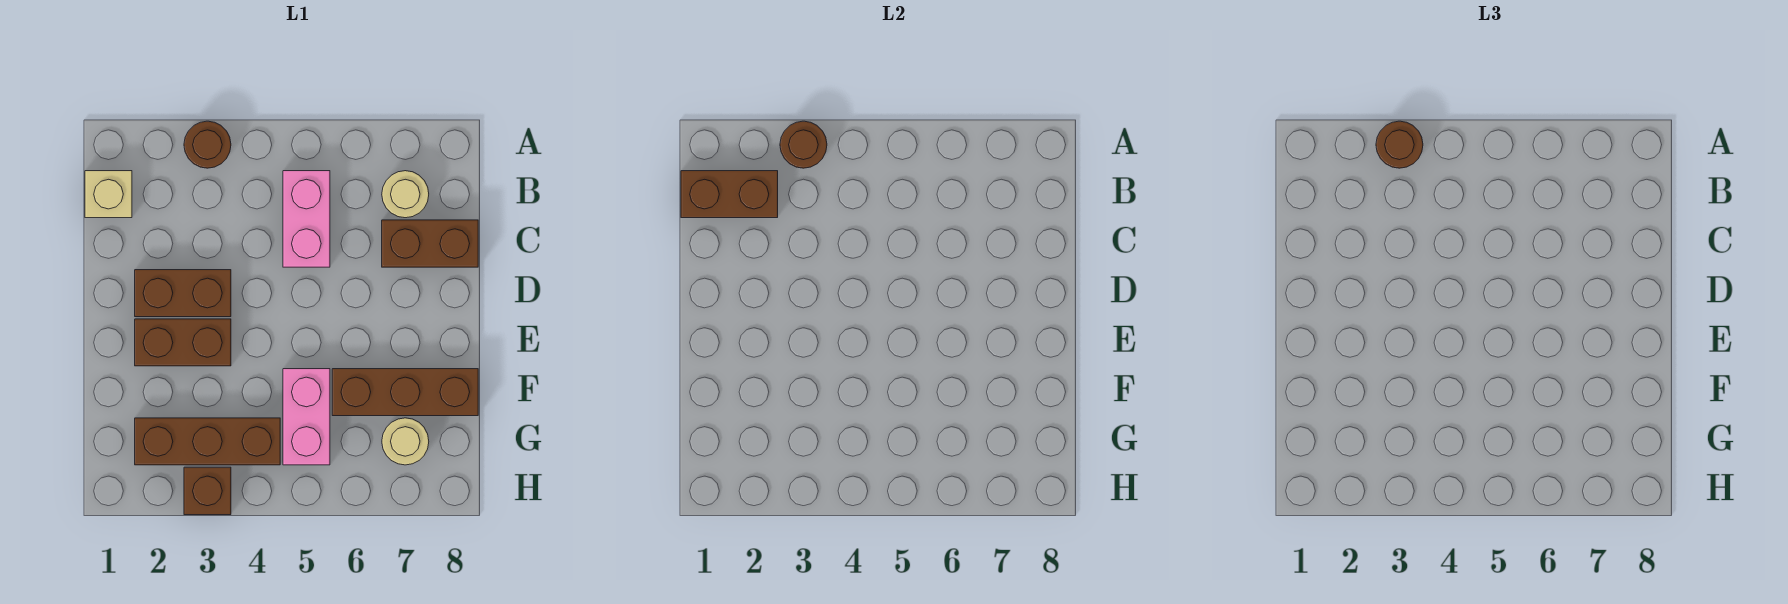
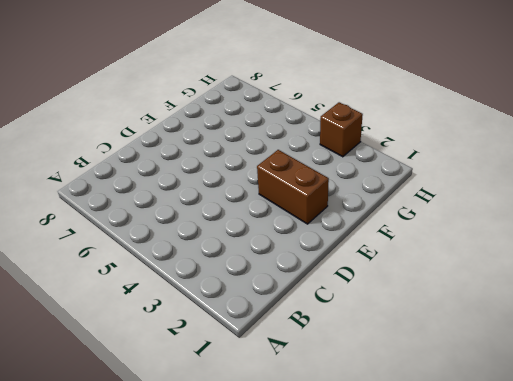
none -> brown round brick A3 level 1
none -> tan brick B1 level 1
none -> pink brick B5:C5 level 1

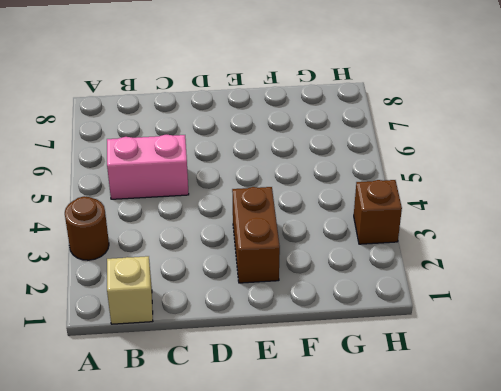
none -> tan round brick B7 level 1
none -> brown brick C7:C8 level 1
none -> brown brick D2:D3 level 1

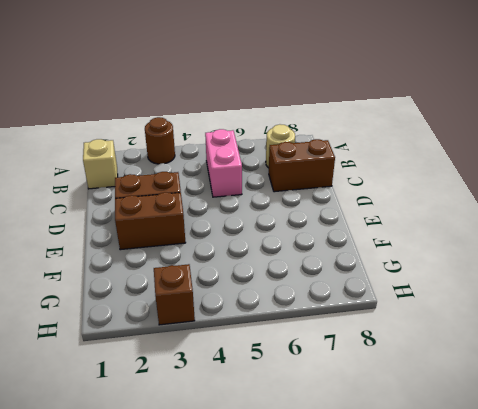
none -> pink brick F5:G5 level 1
none -> brown brick F6:F8 level 1
none -> brown brick G2:G4 level 1

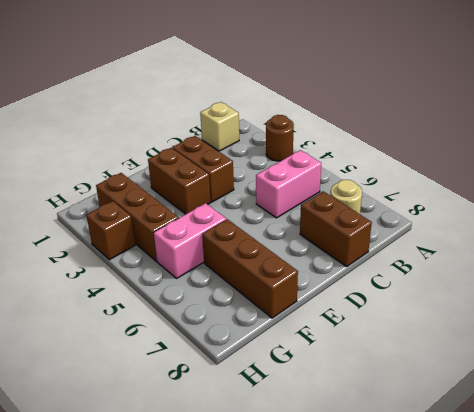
none -> tan round brick G7 level 1
none -> brown round brick A3 level 2
none -> brown brick B1:B2 level 2

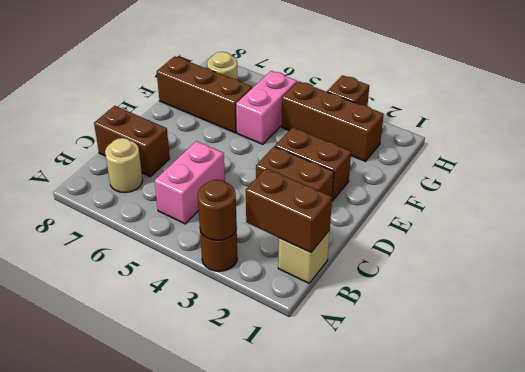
none -> brown round brick A3 level 3

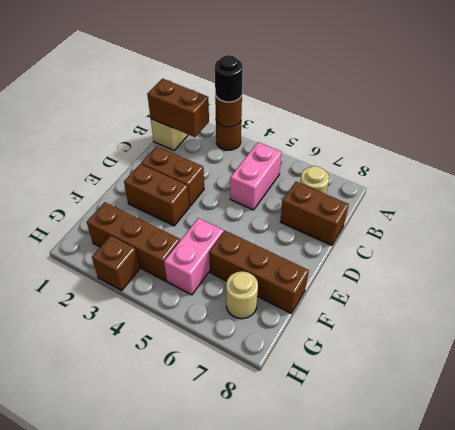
black round brick A3 level 3 -> brown round brick A3 level 3

